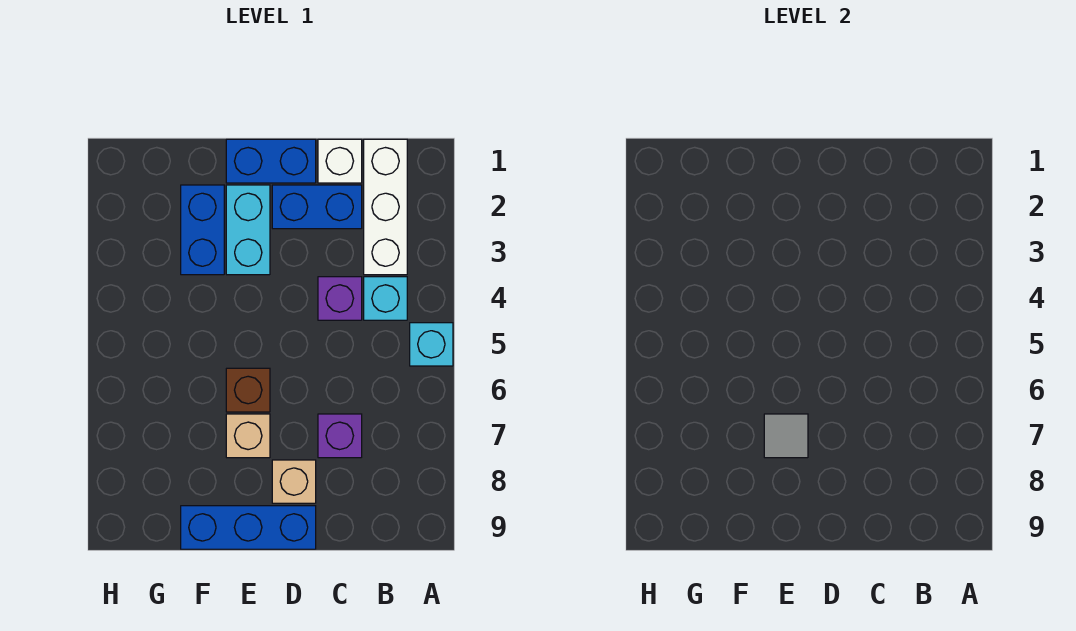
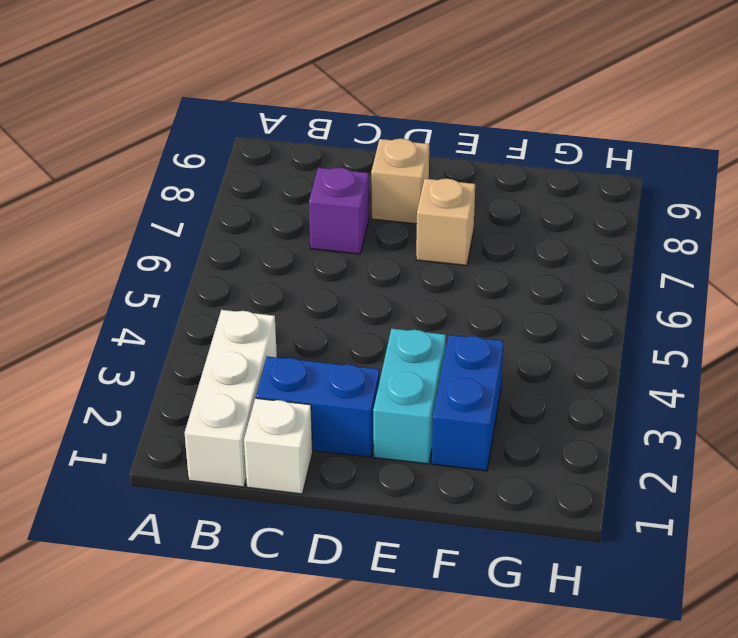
none -> cyan brick A5 level 1
none -> cyan brick B4 level 1
none -> purple brick C4 level 1

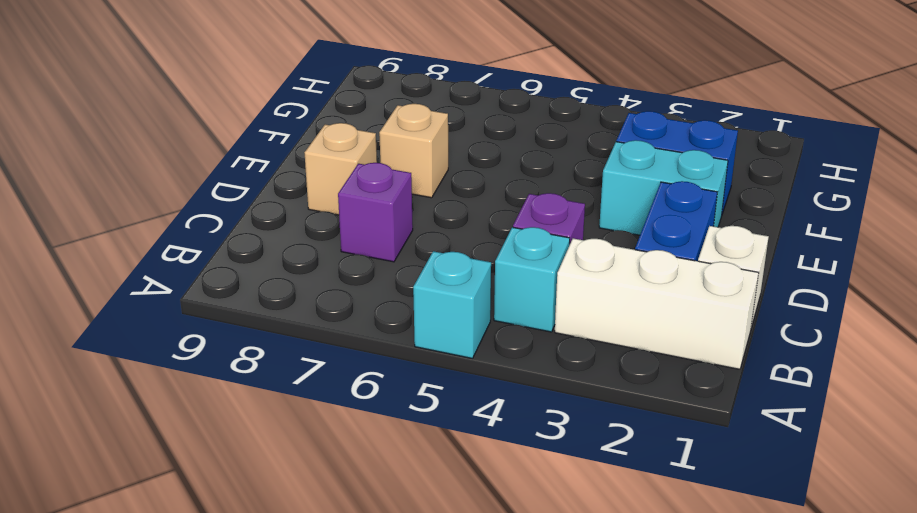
none -> blue brick D1:E1 level 1
none -> blue brick D9:F9 level 1
none -> brown brick E6 level 1

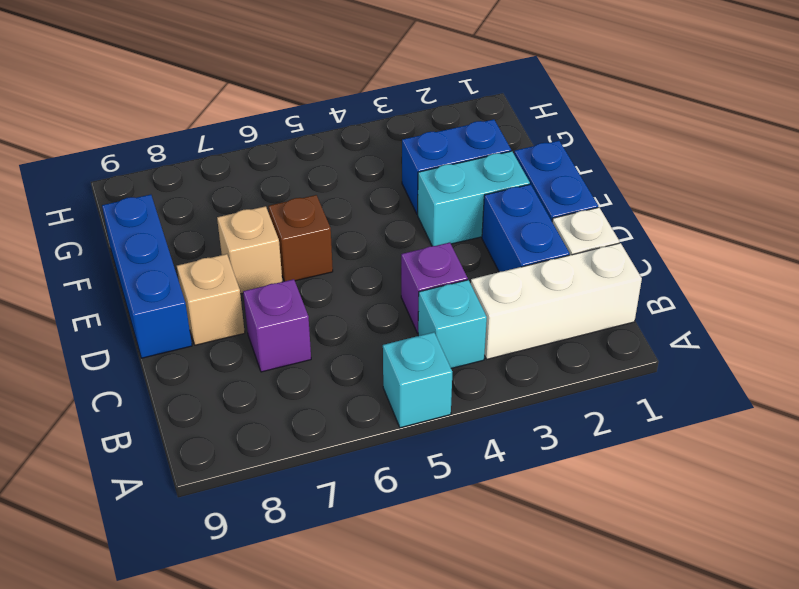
none -> grey tile E7 level 2

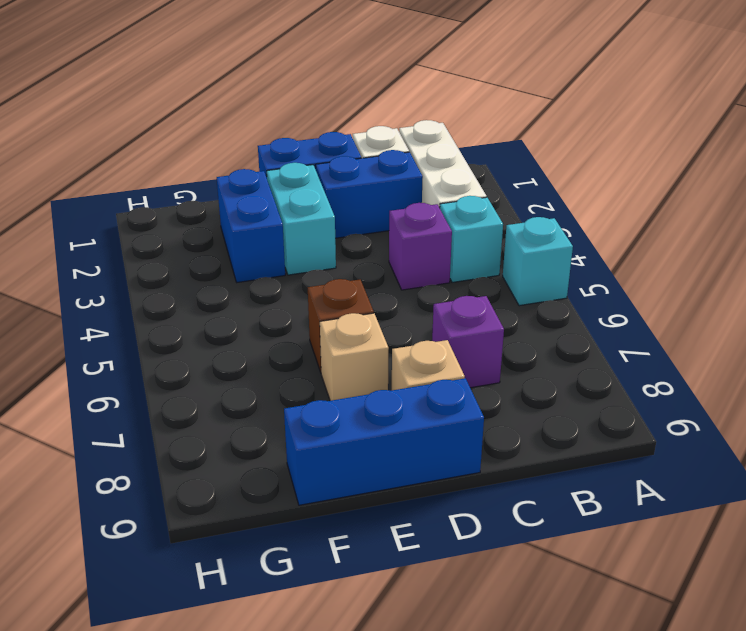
none -> grey tile E7 level 2

